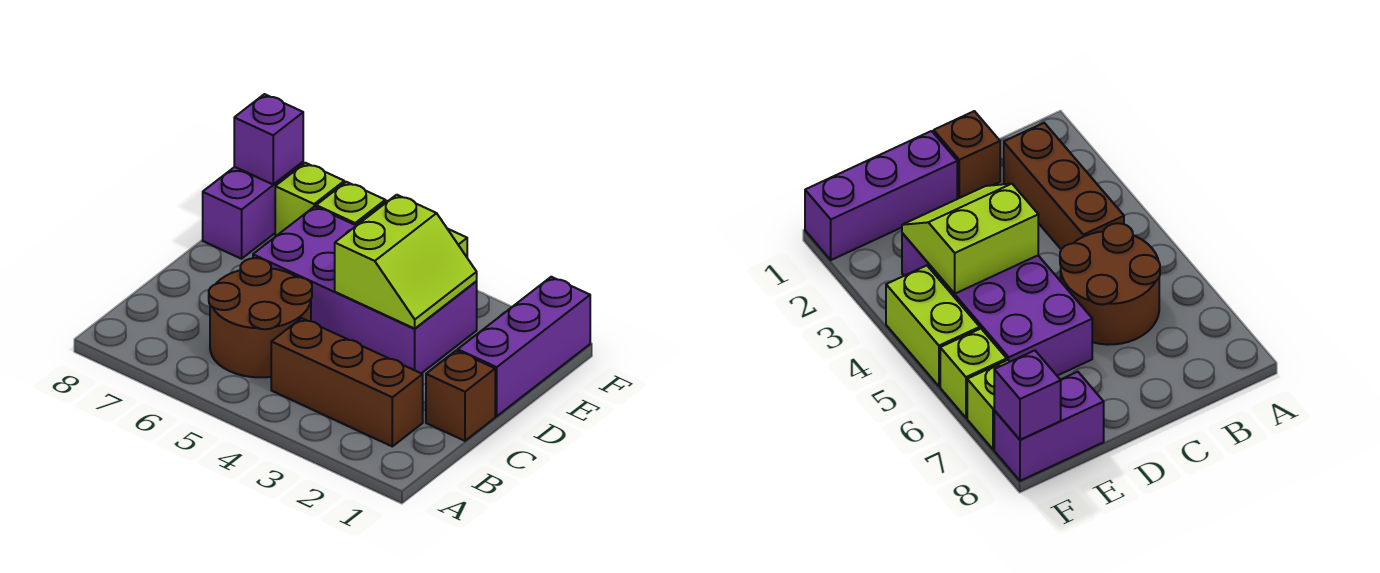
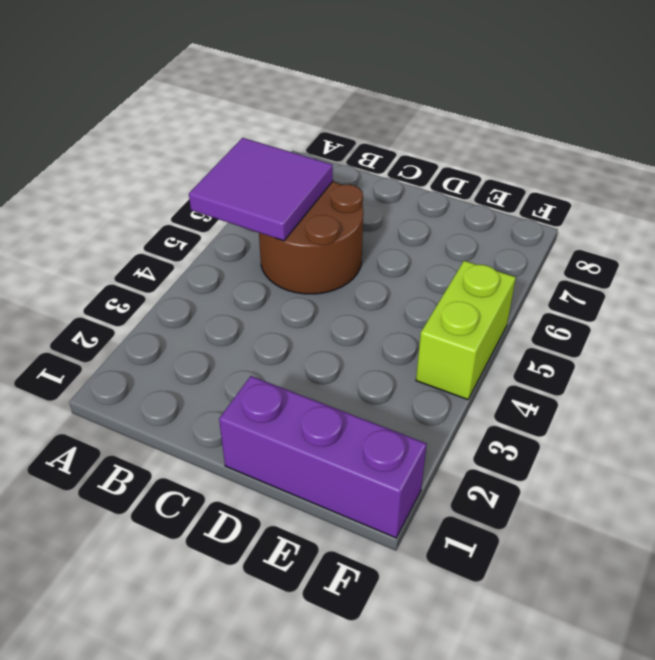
purple tile A5:B6 level 2 -> none
none -> brown brick B2:B4 level 1
none -> brown brick C1 level 1

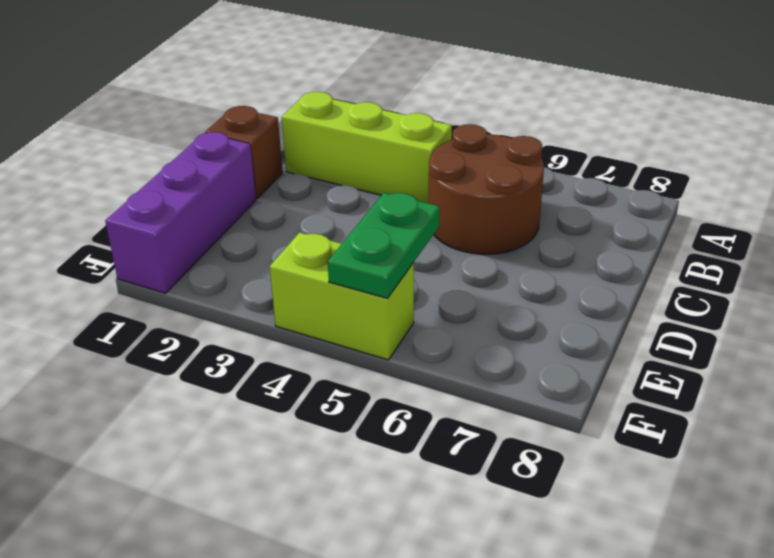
lime brick B2:B4 level 1 -> brown brick B2:B4 level 1
green plate E5:F5 level 2 -> none
none -> purple brick D3:E6 level 1
none -> purple brick E8:F8 level 1

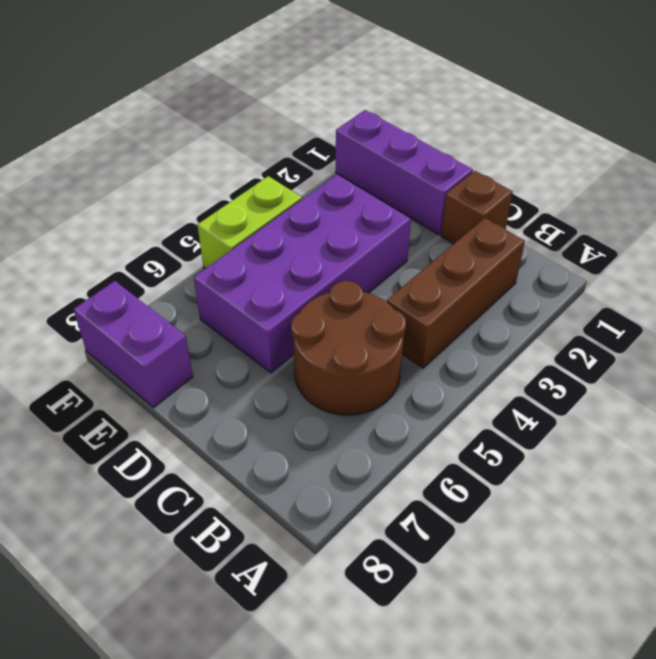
none -> lime brick F6 level 1
none -> lime brick F7 level 1

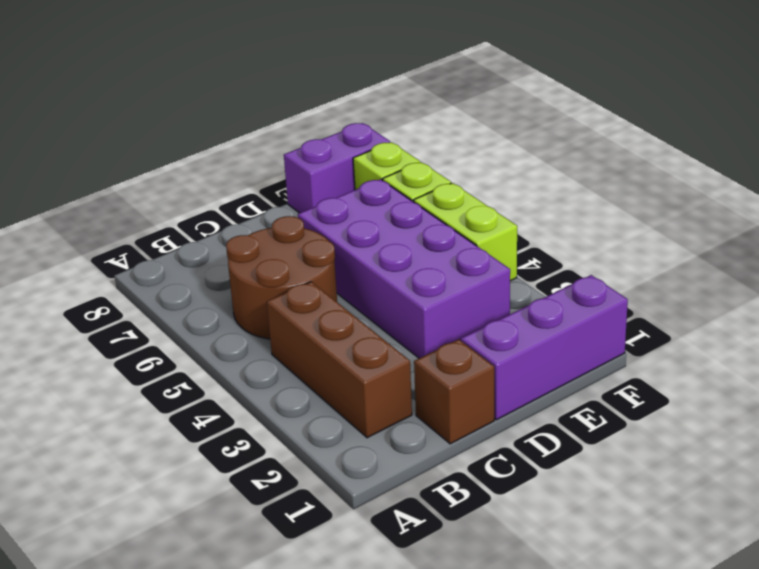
none -> lime slope D3:E4 level 2 top 4
none -> purple brick F8 level 2

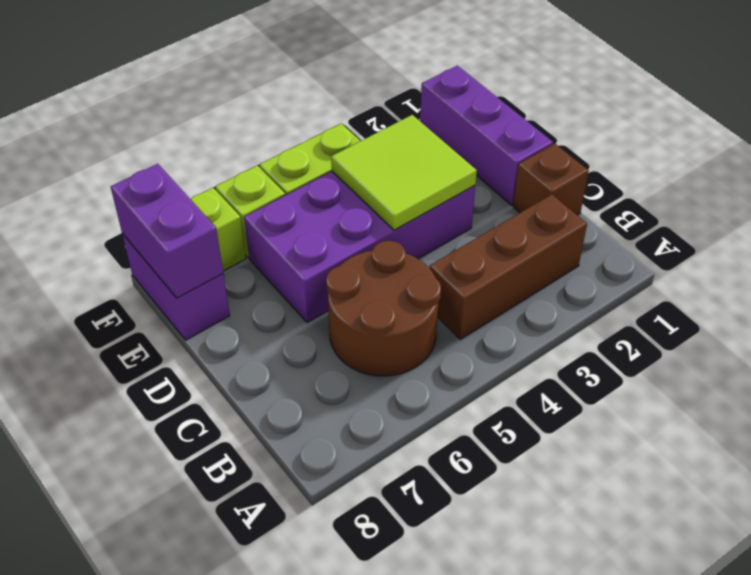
lime tile D3:E4 level 2 -> lime slope D3:E4 level 2 top 4
purple brick E8:F8 level 2 -> purple brick F8 level 2

